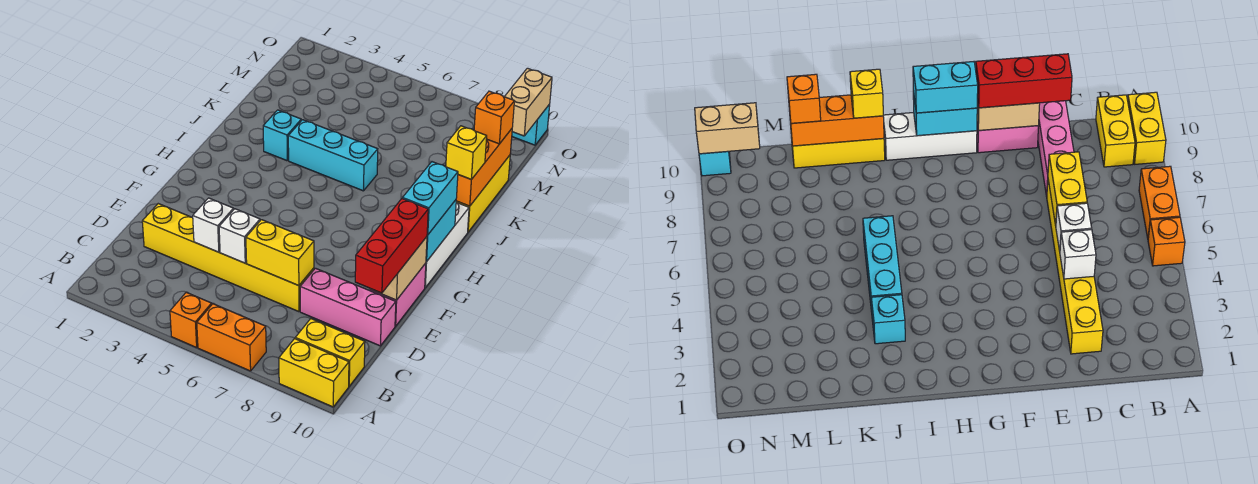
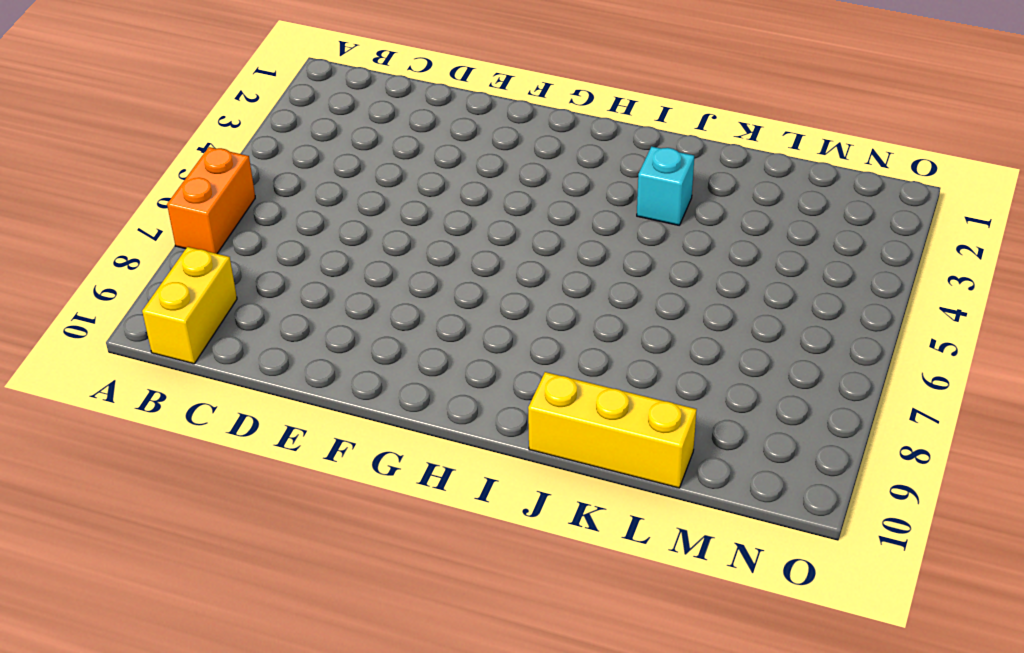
none -> orange brick A5 level 1
none -> yellow brick A9:A10 level 1
none -> yellow brick D2:D7 level 1

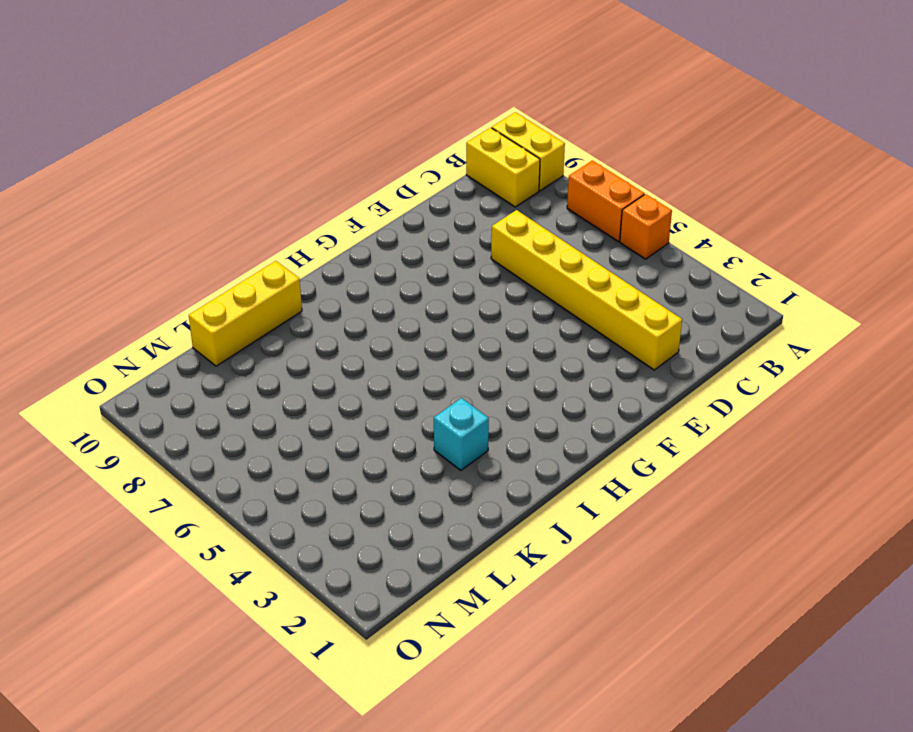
none -> pink brick D8:D10 level 1
none -> pink brick E10:F10 level 1
none -> white brick G10:I10 level 1

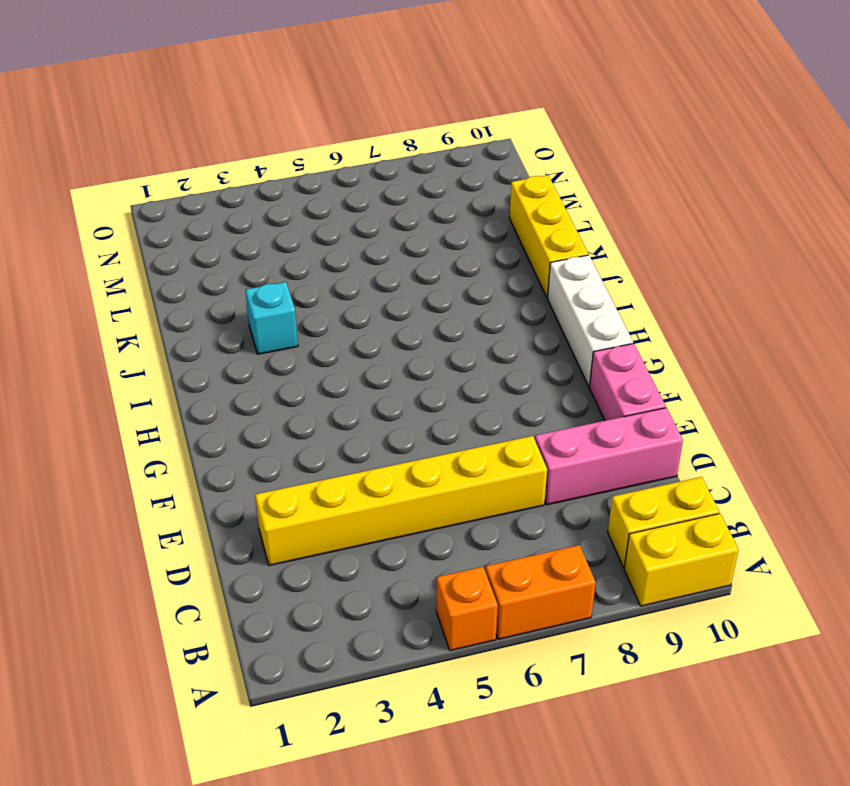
none -> cyan brick J4:J6 level 1
none -> cyan brick O10 level 1
none -> white brick D4 level 2

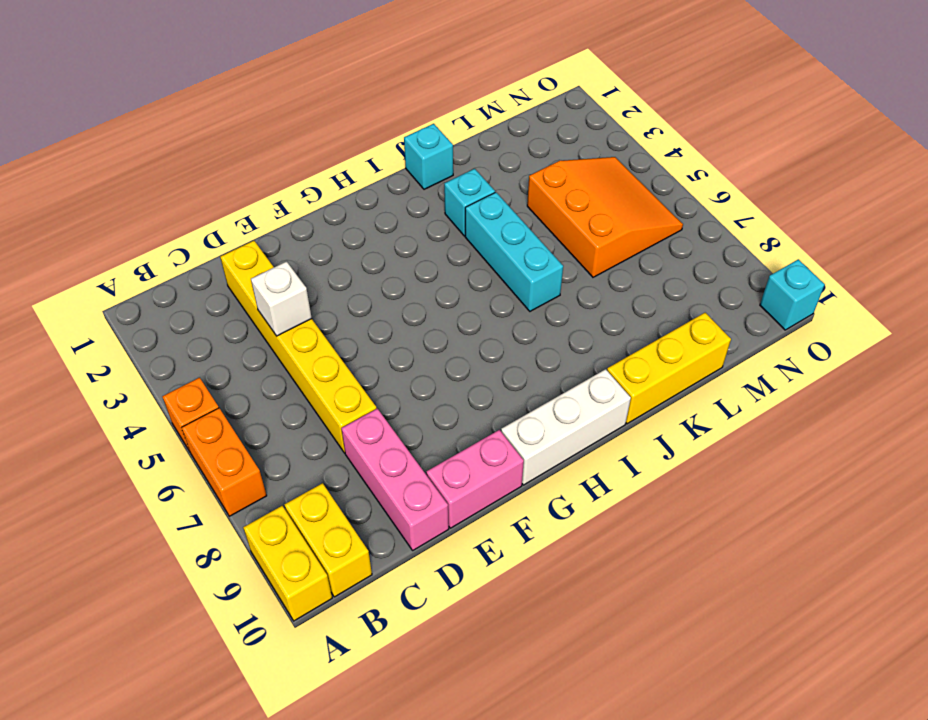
cyan brick J1 level 1 -> none
orange slope L4:N6 level 1 top L -> none
none -> white brick D5 level 2
none -> yellow brick D6:D7 level 2
none -> tan brick E10:F10 level 2

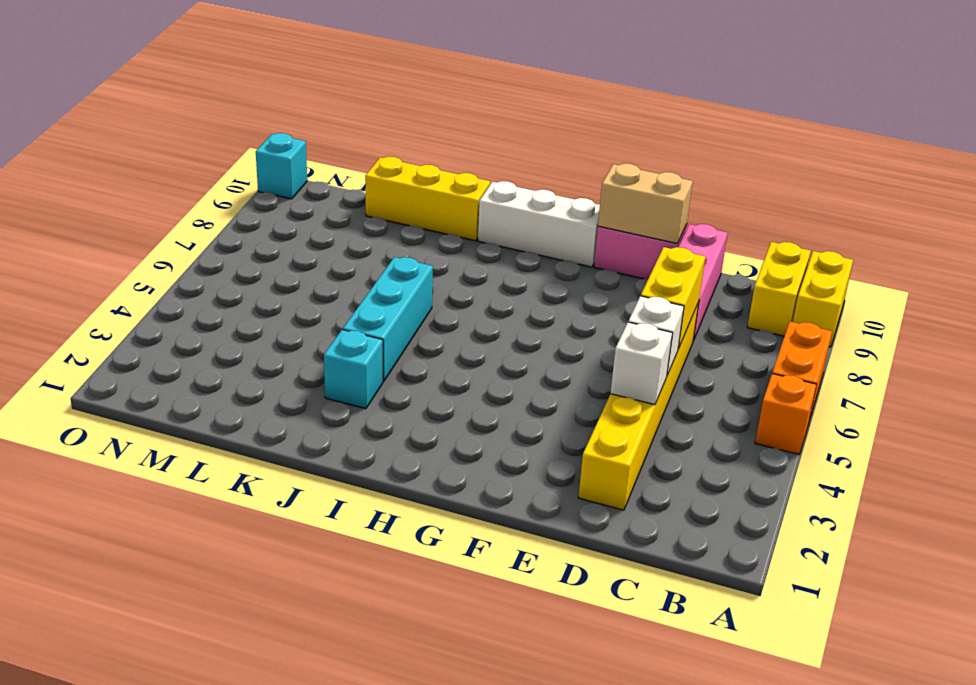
none -> cyan brick G10:H10 level 2
none -> orange brick J10:L10 level 2
none -> tan brick N10:O10 level 2

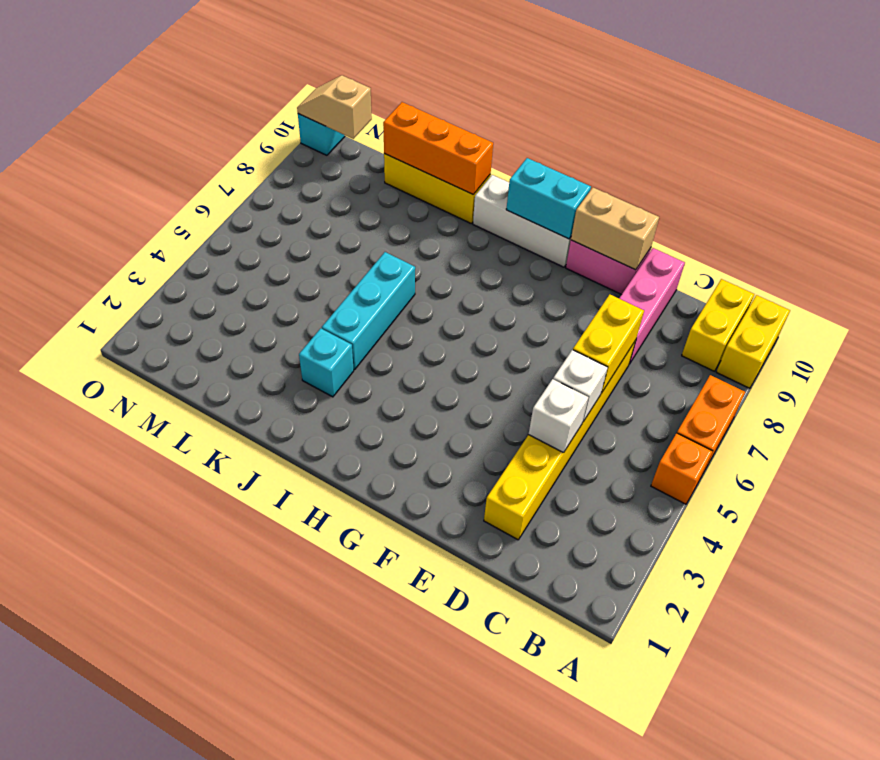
tan slope N10:O10 level 2 top N -> tan brick N10:O10 level 2
none -> red brick D10:F10 level 3
none -> cyan brick G10:H10 level 3
none -> yellow brick J10 level 3

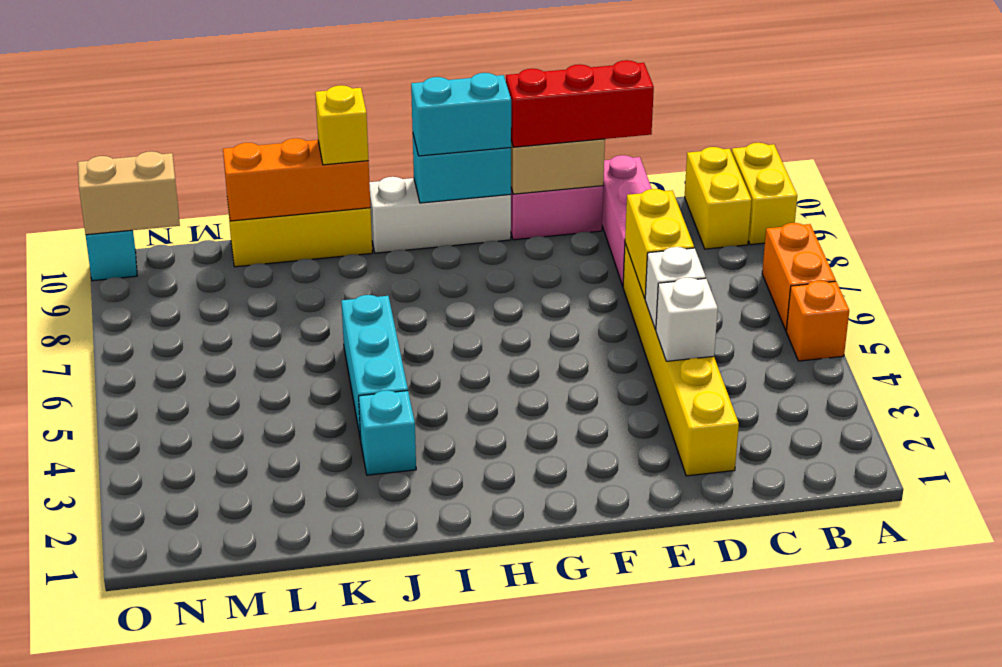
none -> orange brick L10 level 3

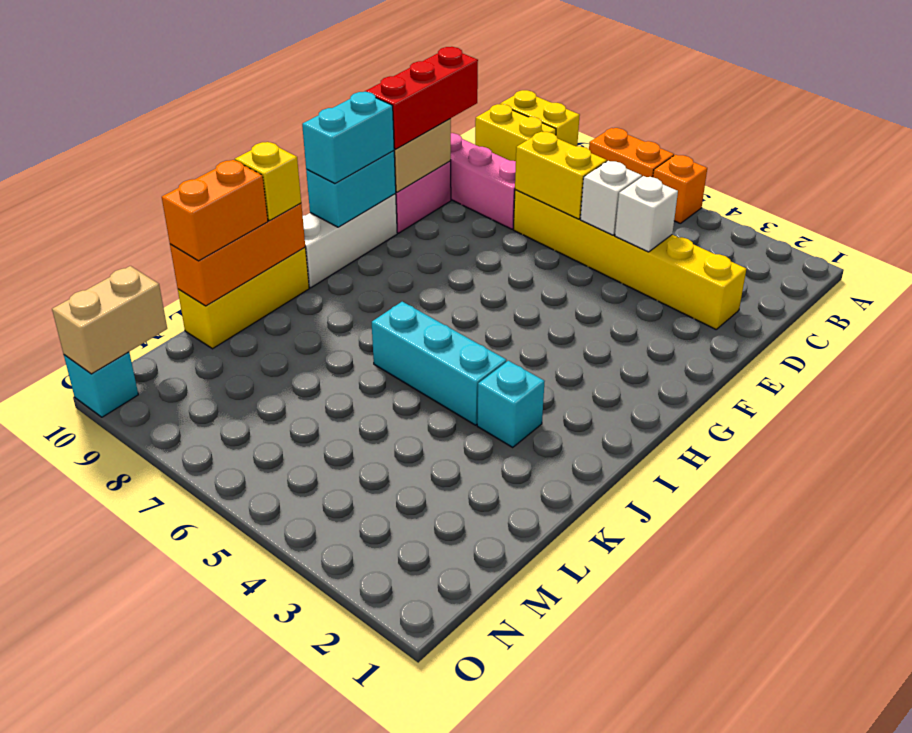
orange brick K10:L10 level 3 -> orange brick L10 level 3

